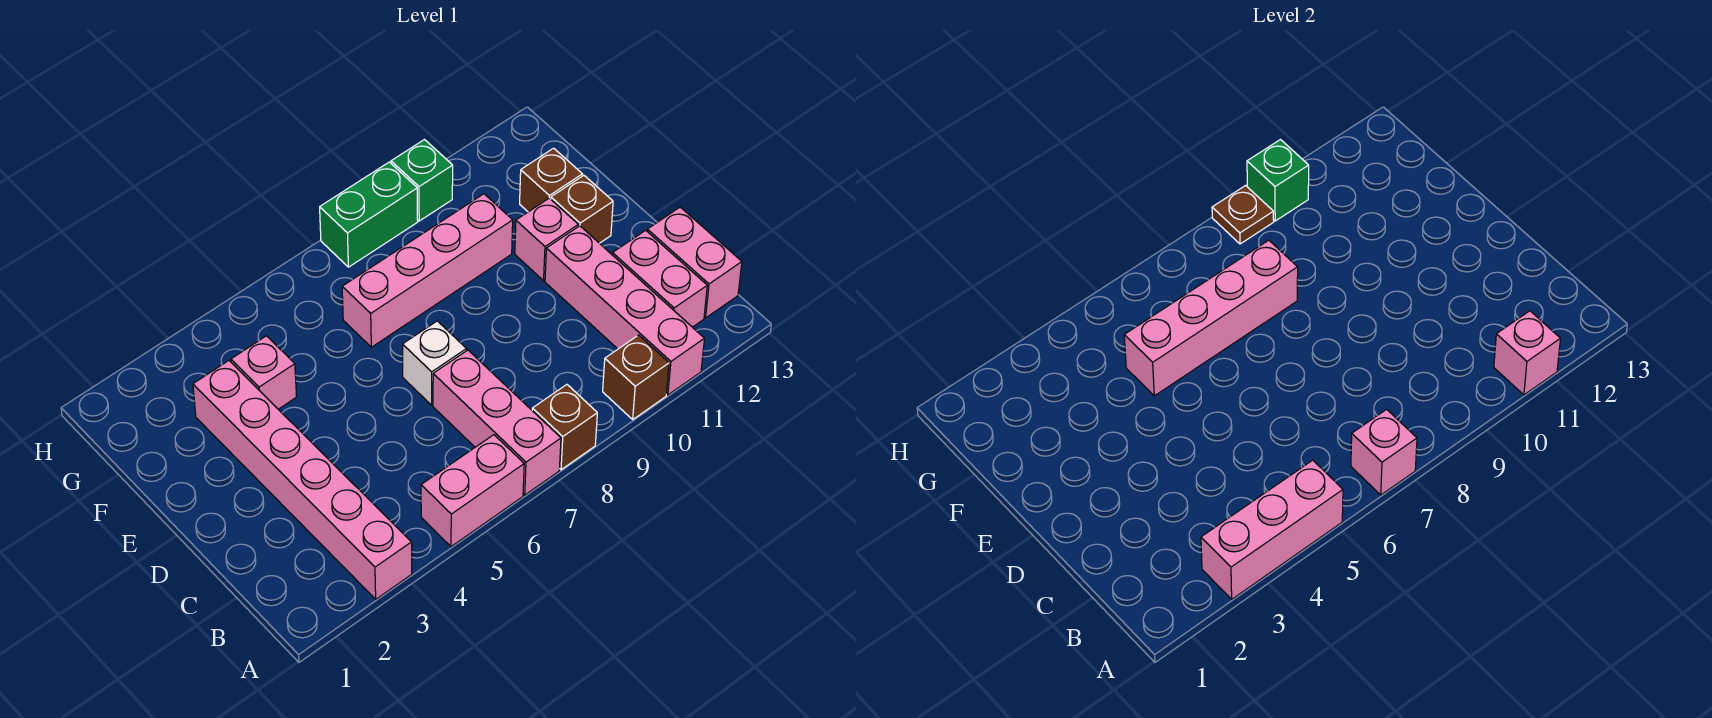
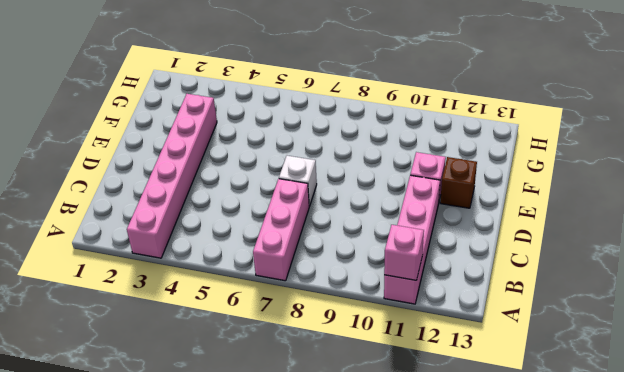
none -> pink brick A5:A6 level 1
none -> brown brick A8 level 1
none -> brown brick A10 level 1

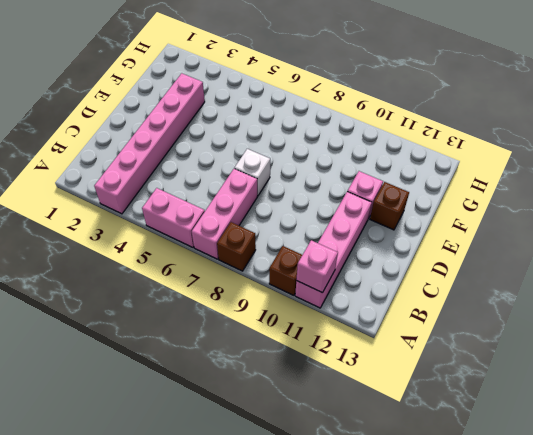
none -> pink brick B12:C12 level 1
none -> pink brick B13:C13 level 1
none -> pink brick F4 level 1

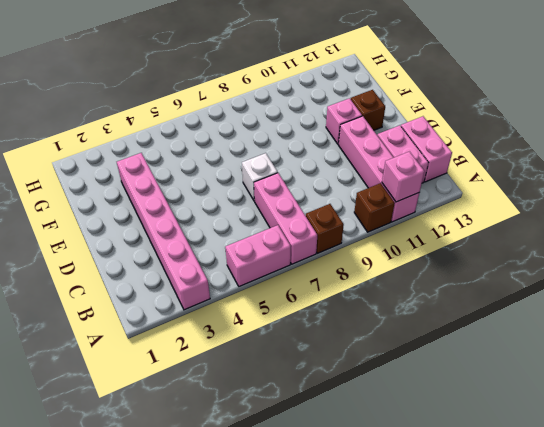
none -> pink brick F4 level 1
none -> pink brick F7:F10 level 1
none -> brown brick F12 level 1

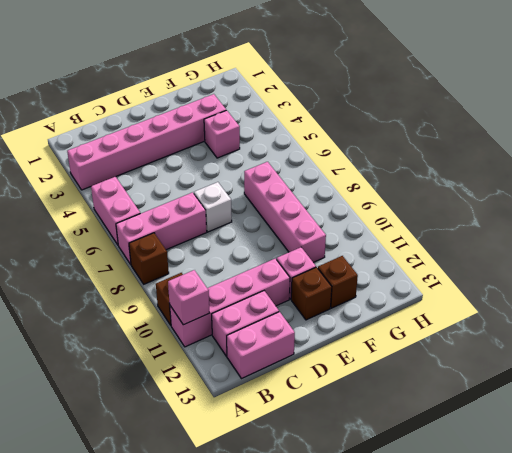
none -> green brick H8:H9 level 1
none -> green brick H10 level 1
none -> pink brick A3:A5 level 2

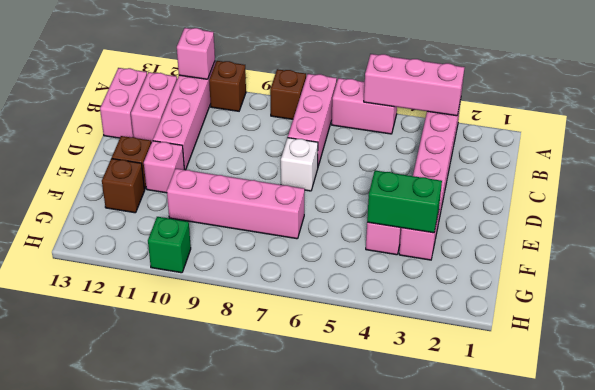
green brick F3:F4 level 2 -> green brick H8:H9 level 1
none -> pink brick A7 level 2
none -> pink brick F5:F8 level 2
none -> brown plate H9 level 2

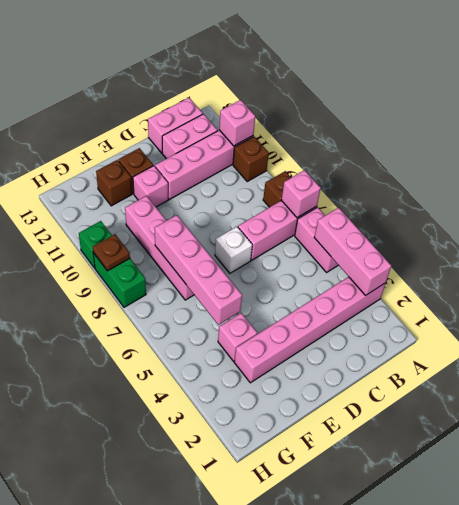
none -> green brick H10 level 2

